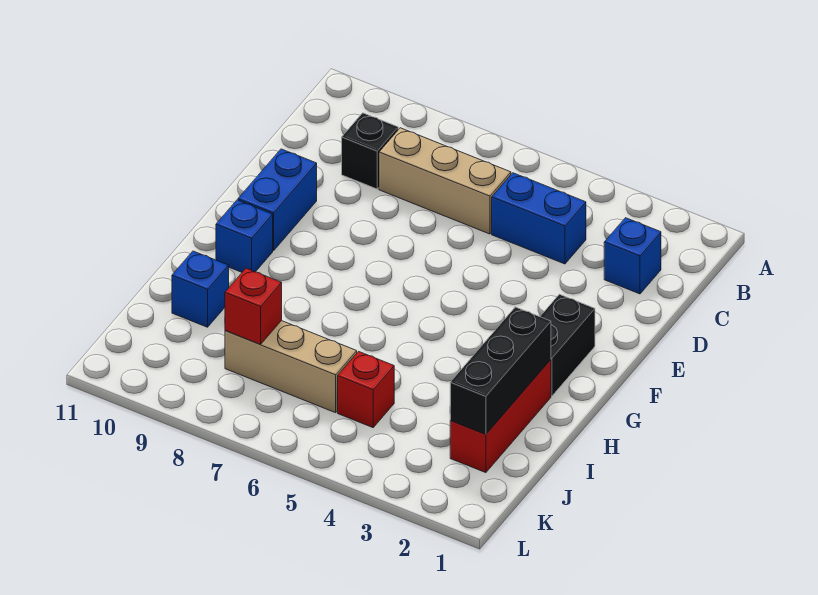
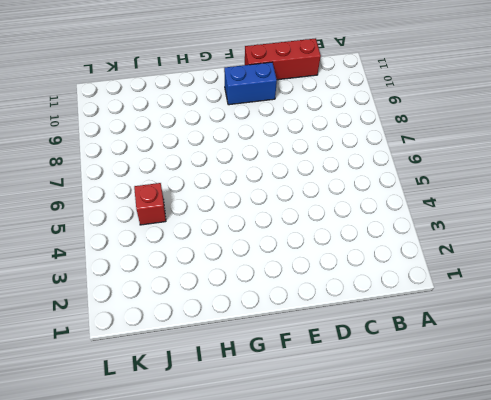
red brick C11:E11 level 1 -> red brick H2:J2 level 1
none -> blue brick C2 level 1
none -> blue brick C4:C5 level 1
none -> tan brick C6:C8 level 1

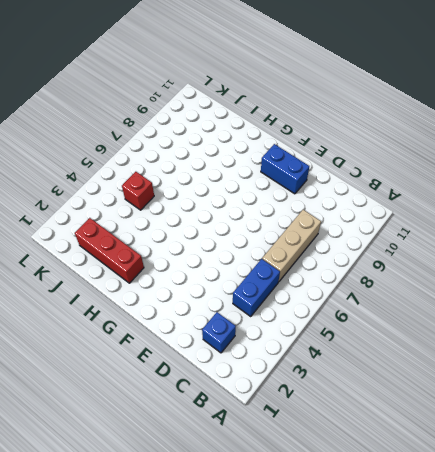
none -> black brick C9 level 1
none -> black brick F2:G2 level 1
none -> blue brick G10 level 1

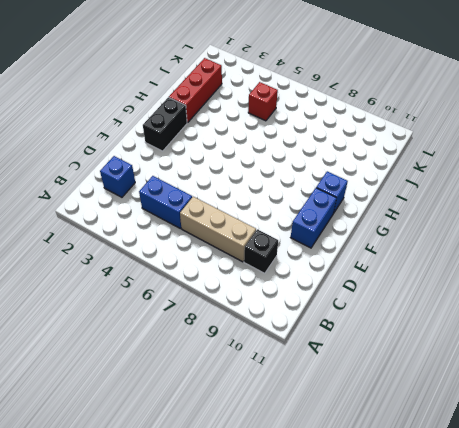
none -> blue brick I10 level 1
none -> tan brick J6:J8 level 1
none -> black brick H2:J2 level 2

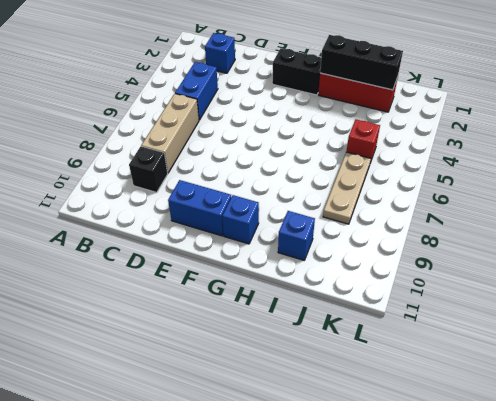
tan plate J6:J8 level 1 -> tan brick J6:J8 level 1
none -> red brick J8 level 2

